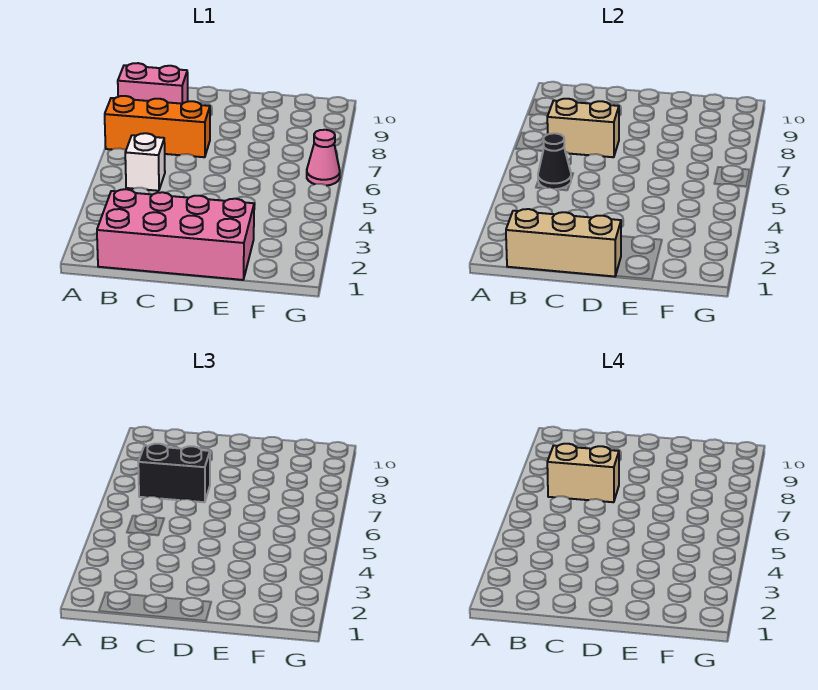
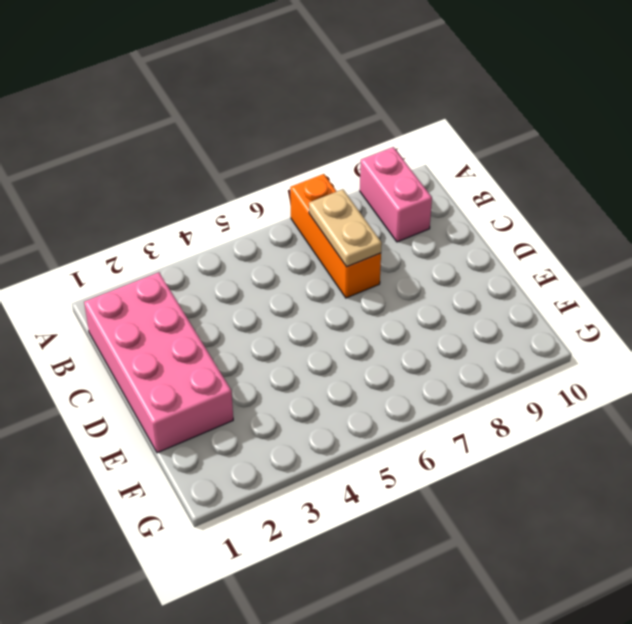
tan plate B7:C7 level 2 -> tan brick B7:C7 level 2
none -> white brick B5 level 1
none -> pink cone G6 level 1

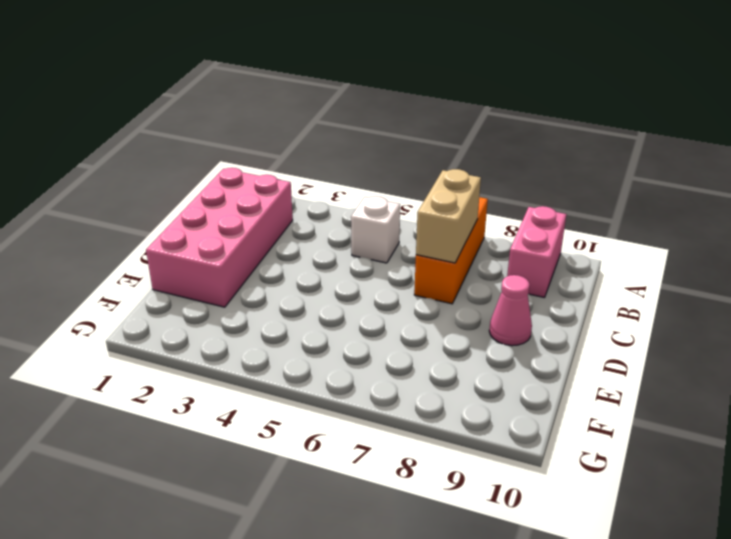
pink cone D9 level 1 -> pink cone G6 level 1
none -> tan brick B1:D1 level 2
none -> black cone B5 level 2

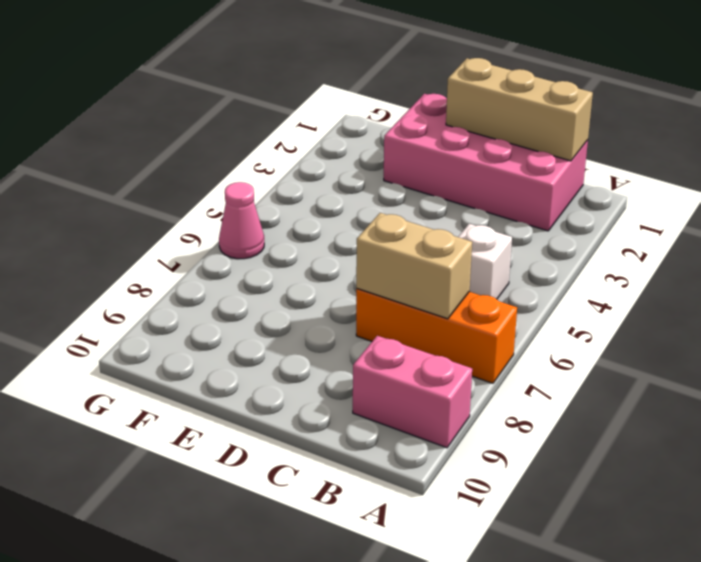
none -> black cone B5 level 2
none -> black brick B7:C7 level 3

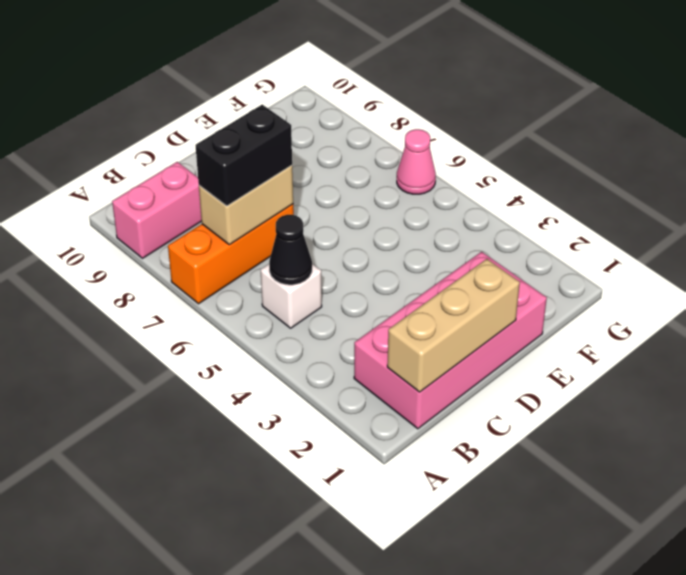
none -> tan brick B7:C7 level 4

